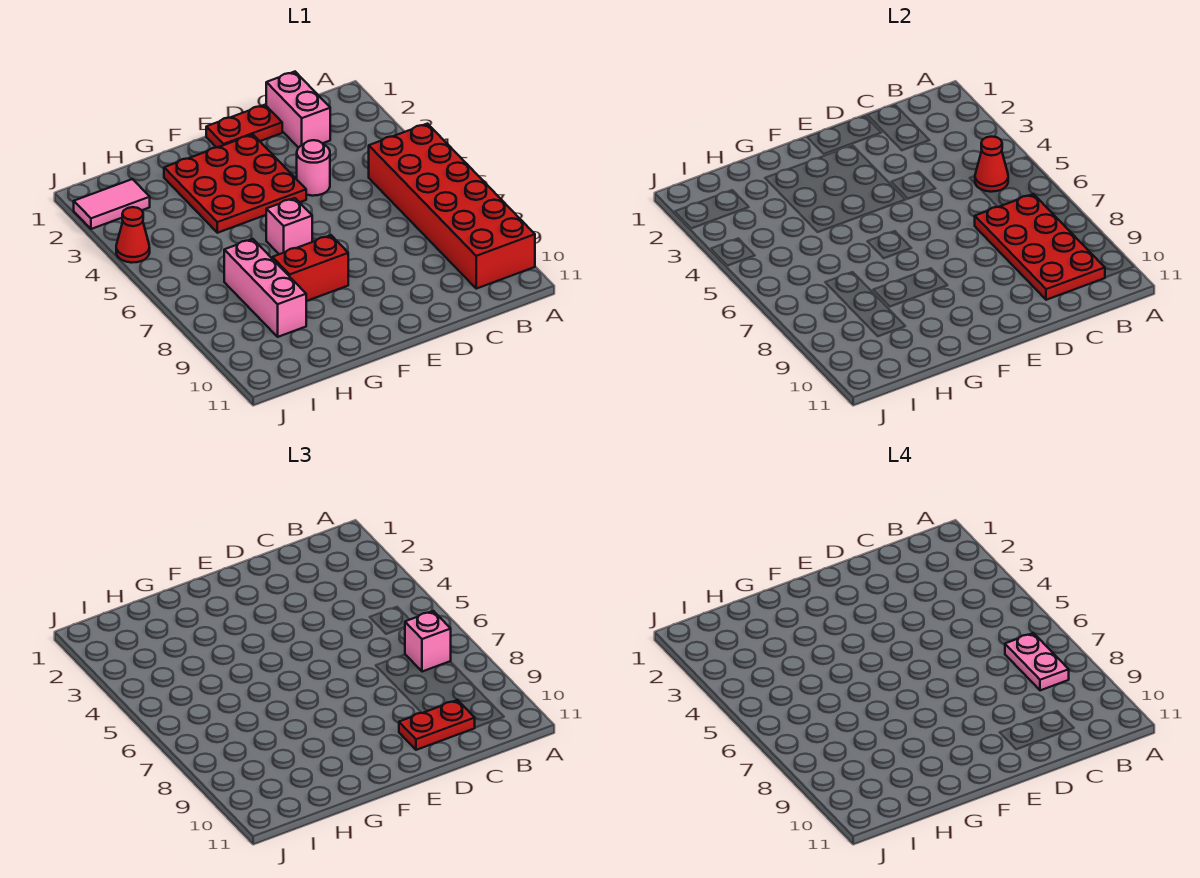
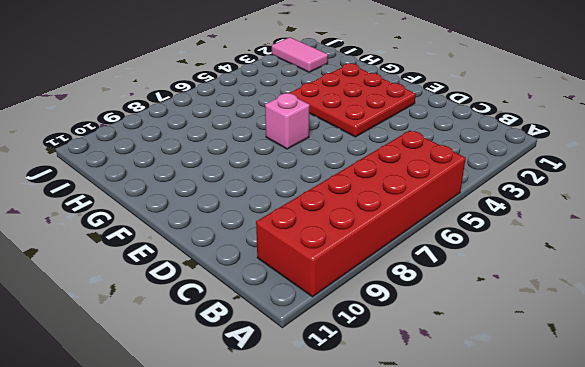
none -> pink brick C1:C2 level 1
none -> red plate D1:E1 level 1
none -> pink round brick D4 level 1

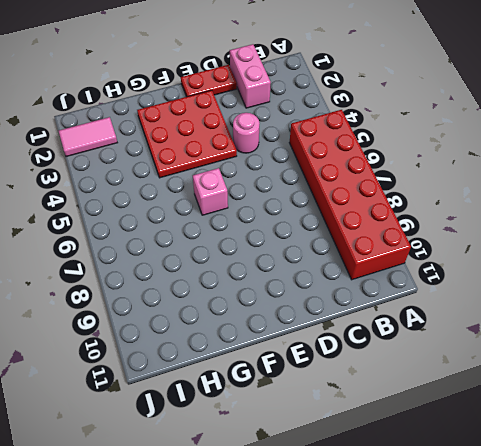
none -> red brick F8:G8 level 1
none -> pink brick H7:H9 level 1
none -> red cone J4 level 1

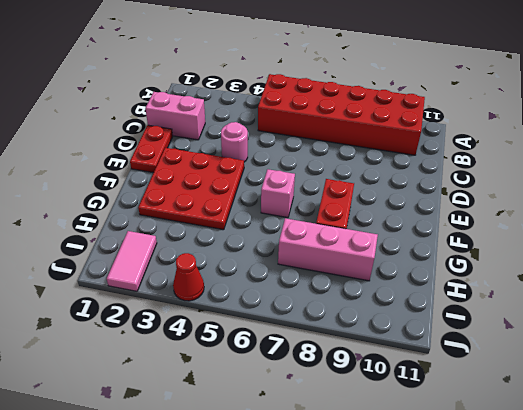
none -> red cone B5 level 2
none -> red plate B7:C10 level 2
none -> pink brick B7 level 3

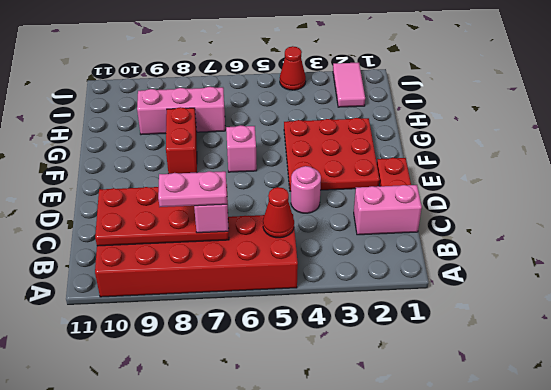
none -> red plate C10:D10 level 3

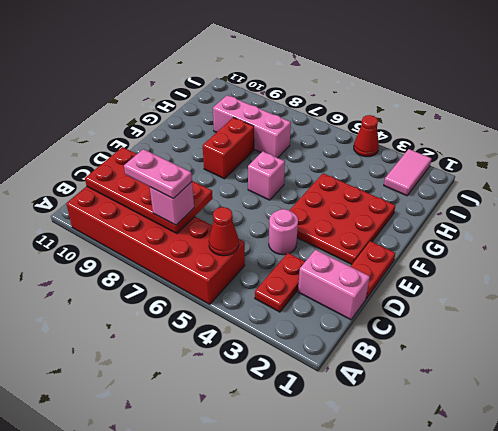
red plate B3:C3 level 1 -> red plate C10:D10 level 3

